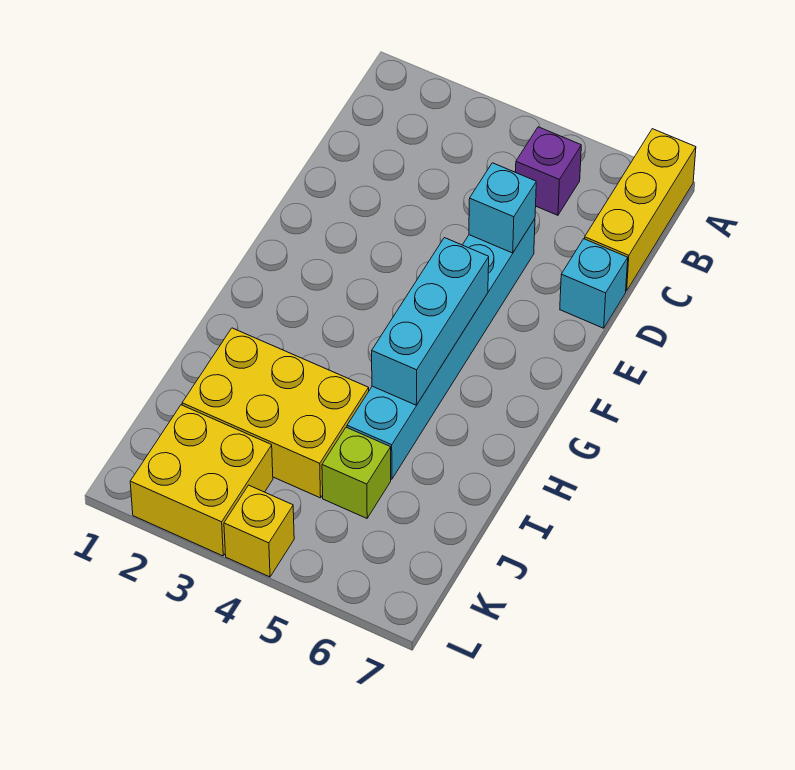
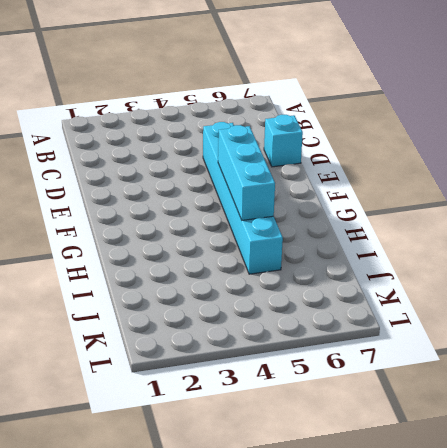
none -> yellow brick A7:C7 level 1
none -> purple brick B5 level 1

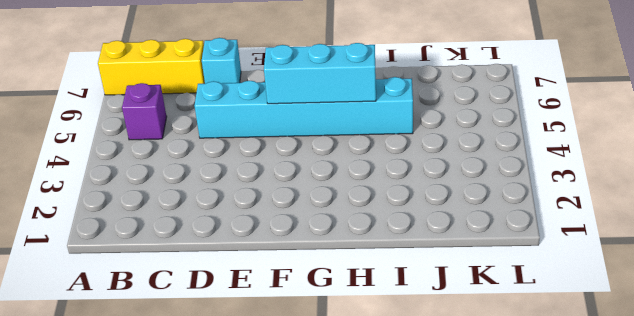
none -> yellow brick I2:J4 level 1
none -> lime brick J5 level 1

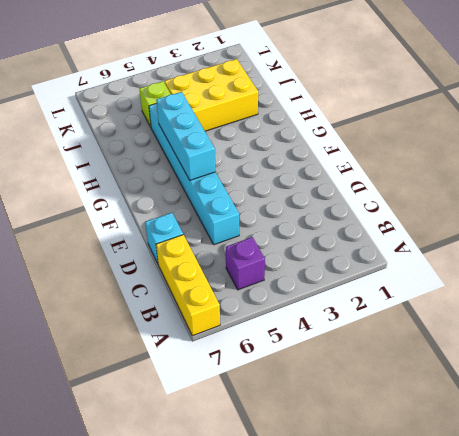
none -> yellow brick K2:L3 level 1
none -> yellow brick L4 level 1

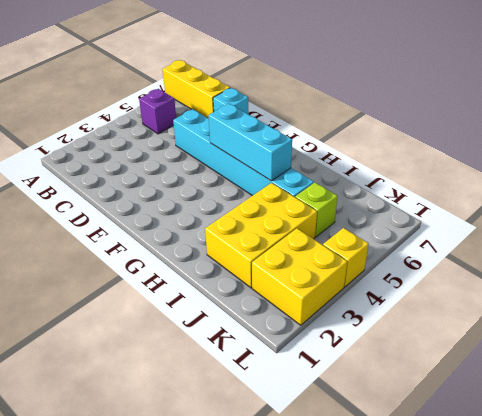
none -> cyan brick D5 level 2

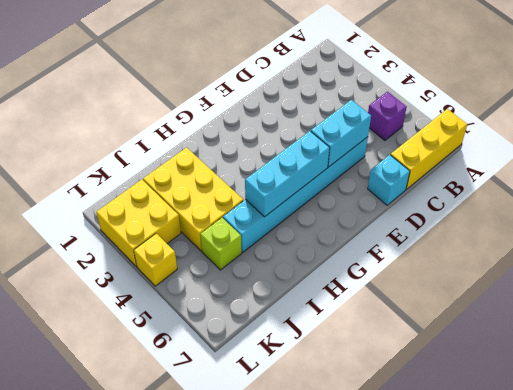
cyan brick D5:E5 level 2 -> cyan brick D5 level 2

